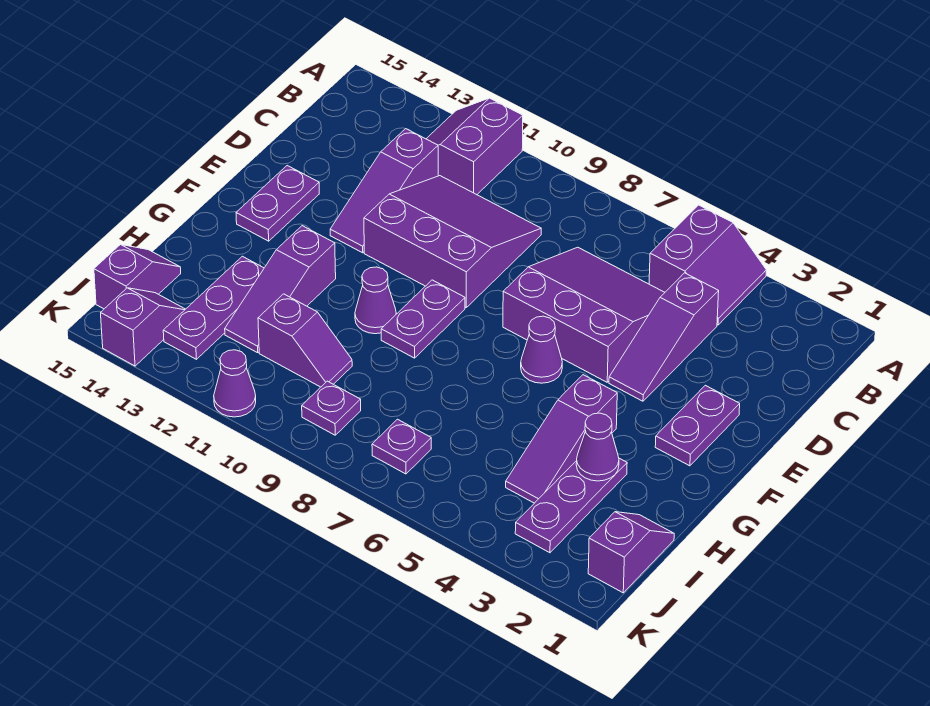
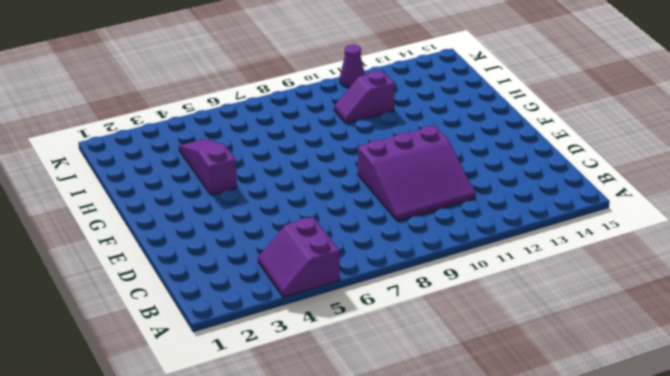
none -> purple slope A11:B12 level 1 top 11
none -> purple slope C4:E4 level 1 top C
none -> purple slope C5:E7 level 1 top E

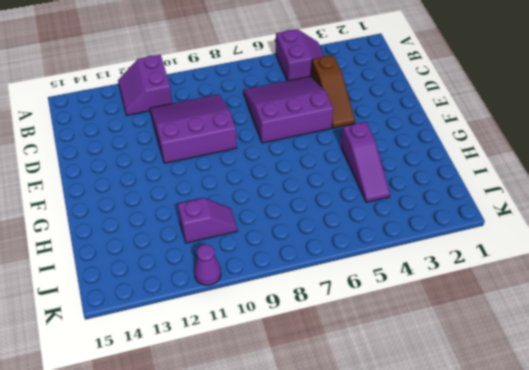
brown slope C4:E4 level 1 top C -> purple slope C4:E4 level 1 top C
none -> purple slope C12:E12 level 1 top C
none -> purple plate E2:F2 level 1
none -> purple plate E14:F14 level 1

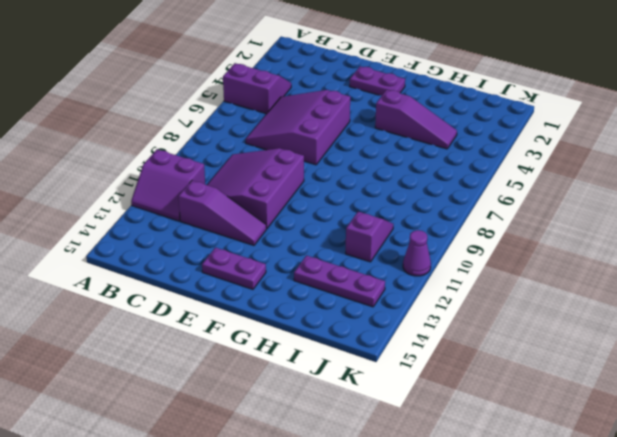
none -> purple slope C4:E4 level 1 top C
none -> purple cone F6 level 1
none -> purple plate F9:G9 level 1

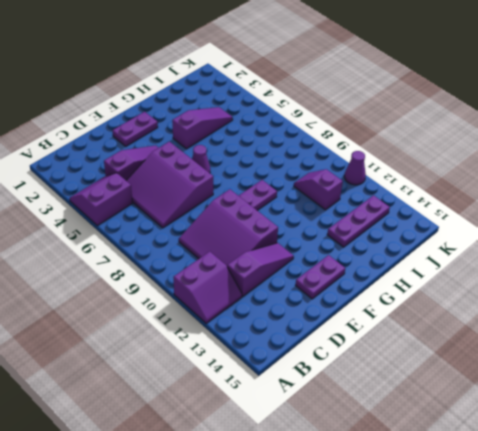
none -> purple cone G10 level 1
none -> purple slope G12:I12 level 1 top G
none -> purple plate H3:J3 level 1

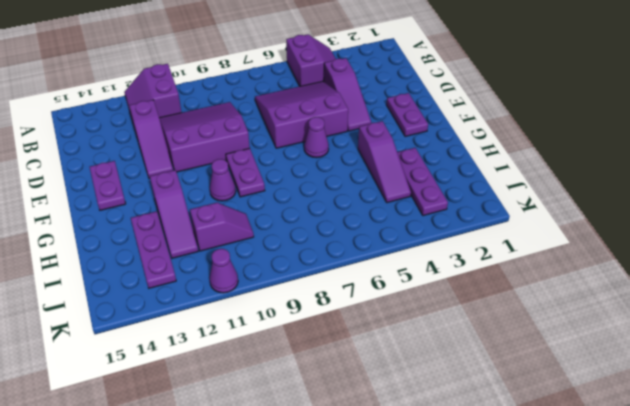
none -> purple slope I1:J1 level 1 top J
none -> purple slope I15:J15 level 1 top J
none -> purple plate J7 level 1

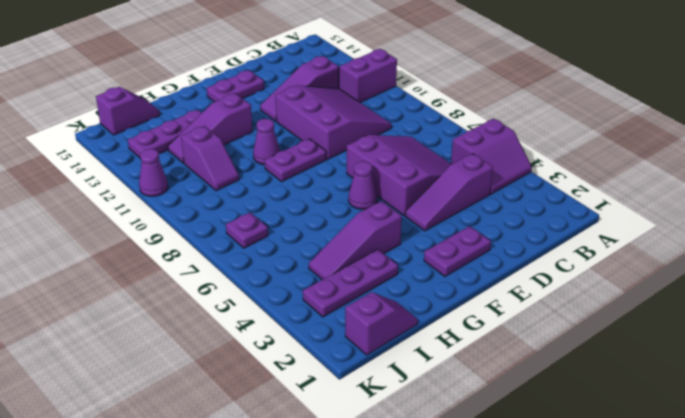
none -> purple plate J9 level 1
none -> purple slope J14:K14 level 1 top K
none -> purple cone H3 level 2

